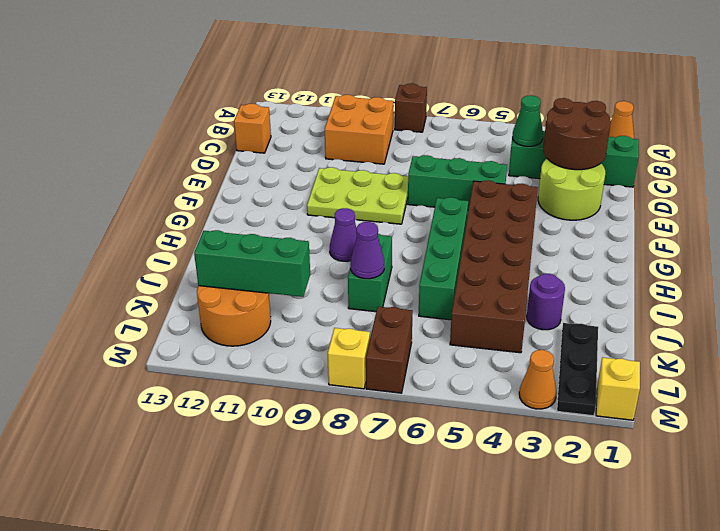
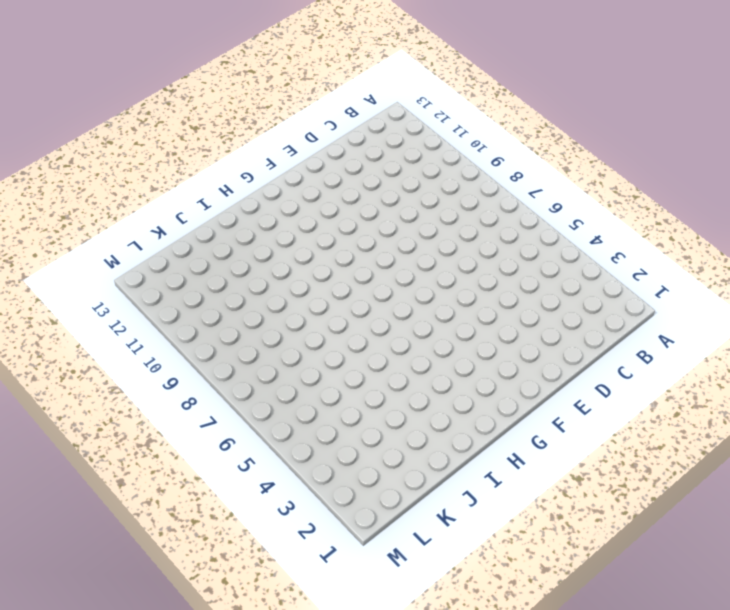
none -> orange cone A1 level 1
none -> brown brick A8 level 1
none -> orange brick B9:C10 level 1

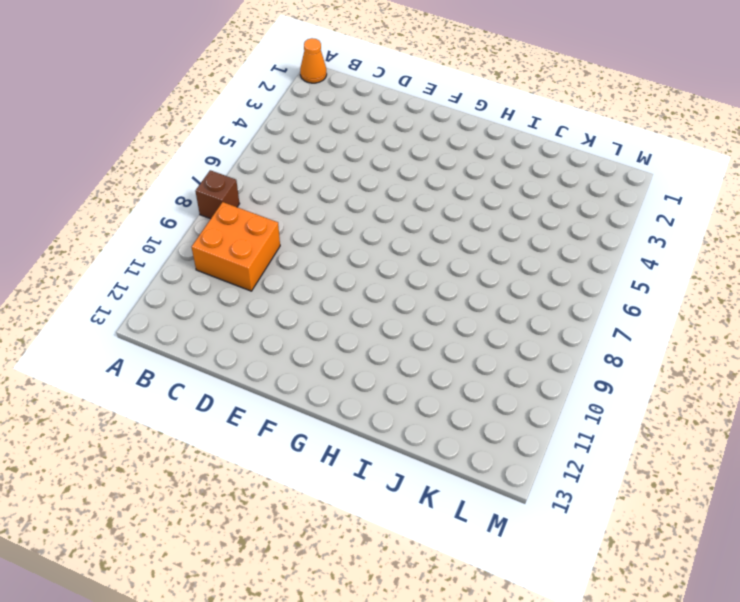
none -> green brick C1:C4 level 1
none -> orange brick C13 level 1
none -> lime round brick D2:E3 level 1

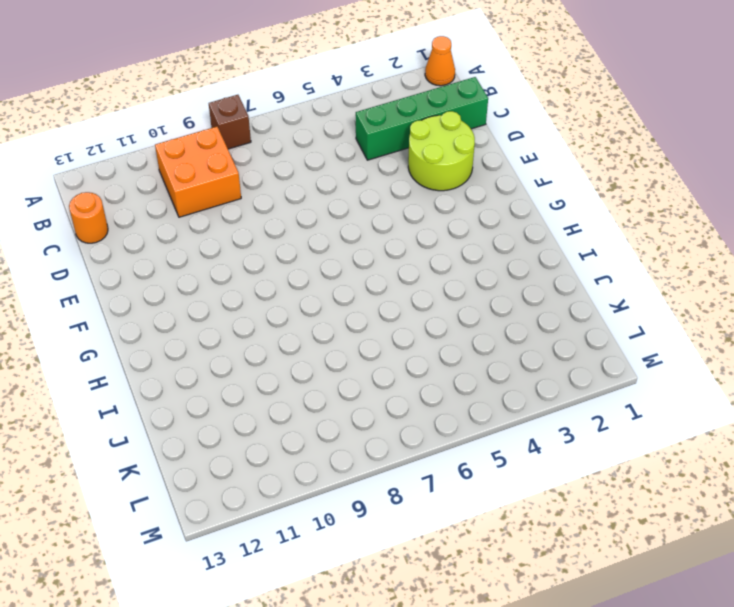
orange round brick C13 level 1 -> orange brick C13 level 1
none -> green brick E5:E7 level 1
none -> lime plate E8:F10 level 1
none -> brown brick F4:K5 level 1

